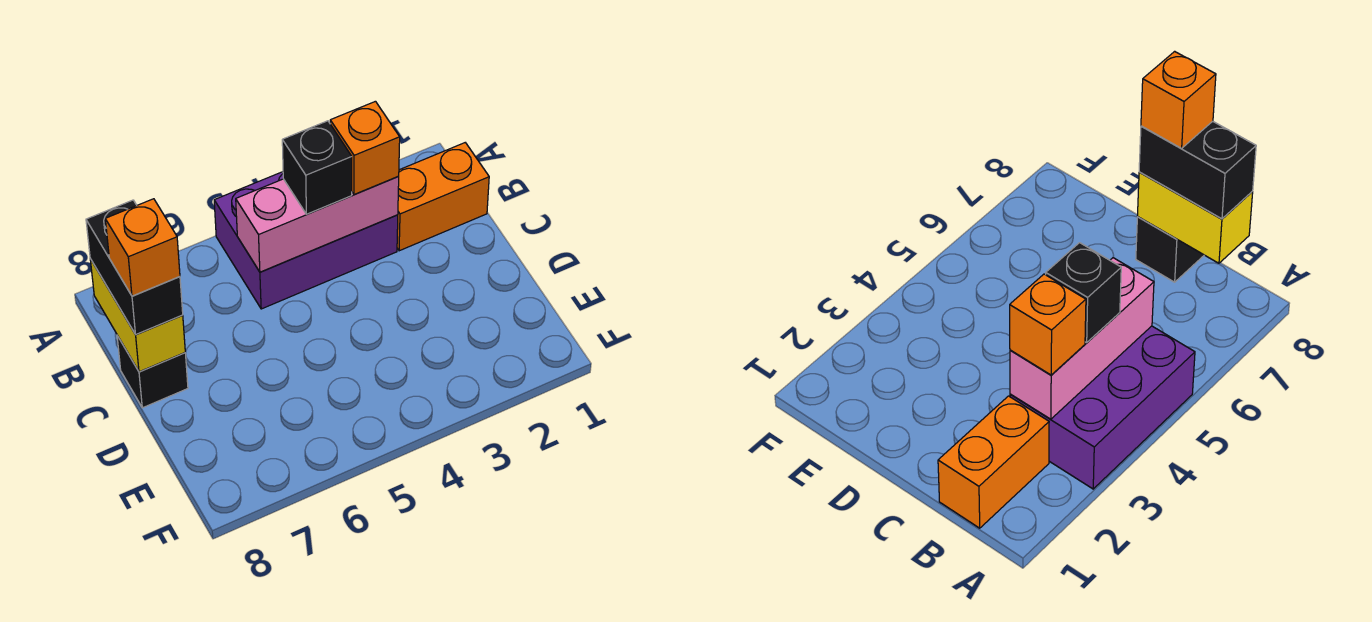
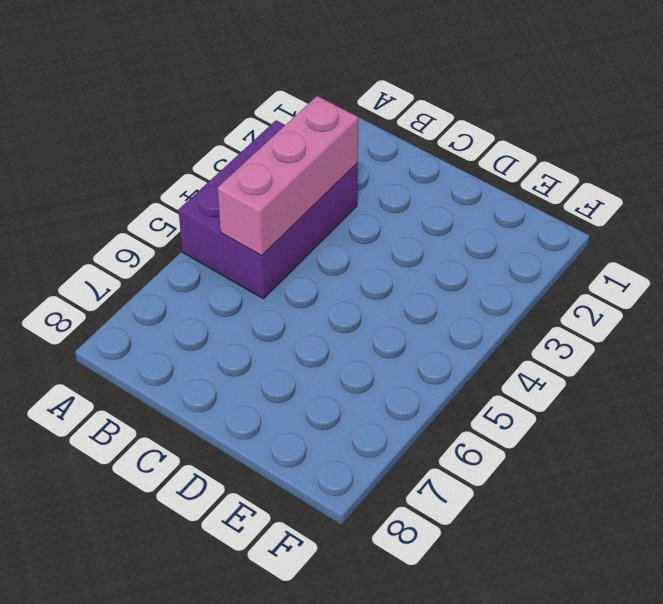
none -> orange brick B1:B2 level 1
none -> black brick C8 level 1

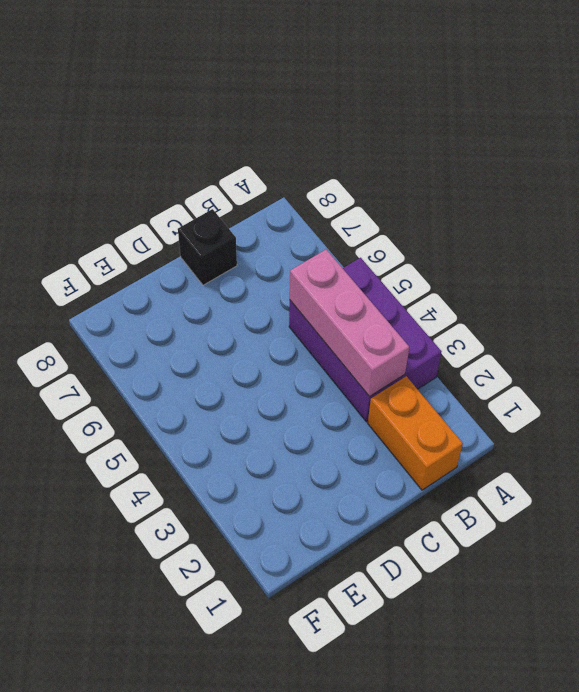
none -> yellow brick B8:C8 level 2
none -> orange brick B3 level 3

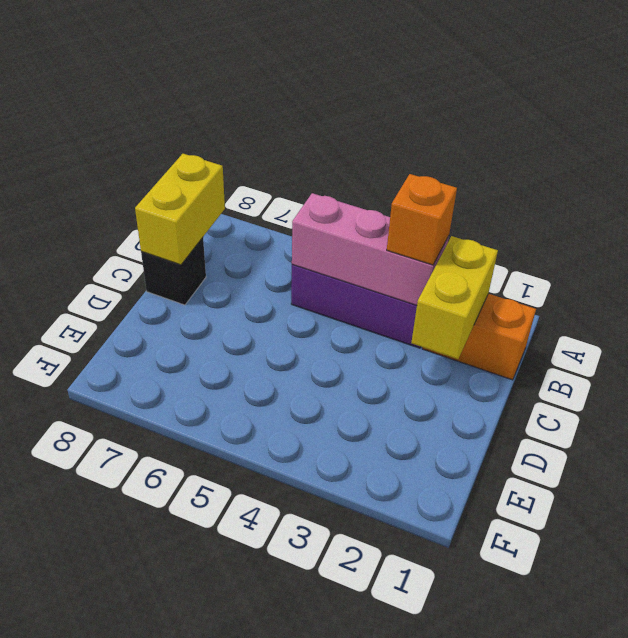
yellow brick B2:C2 level 2 -> none
none -> black brick B4 level 3
none -> black brick B8:C8 level 3

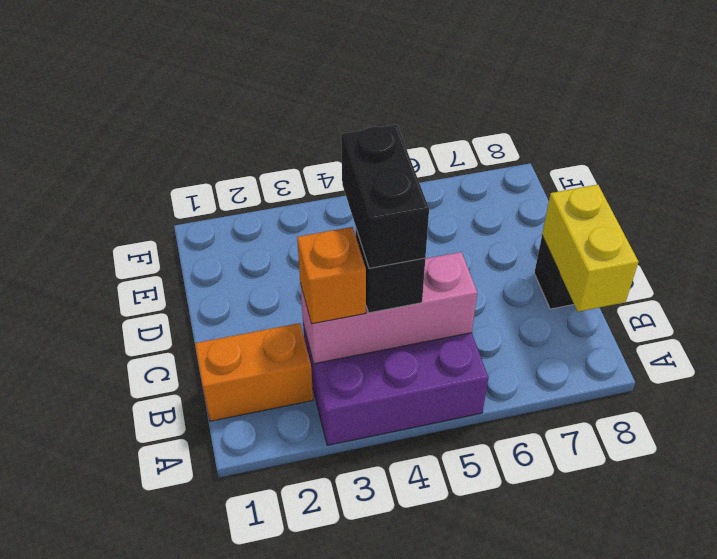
black brick B4:C4 level 4 -> black brick B8:C8 level 3
none -> orange brick C8 level 4

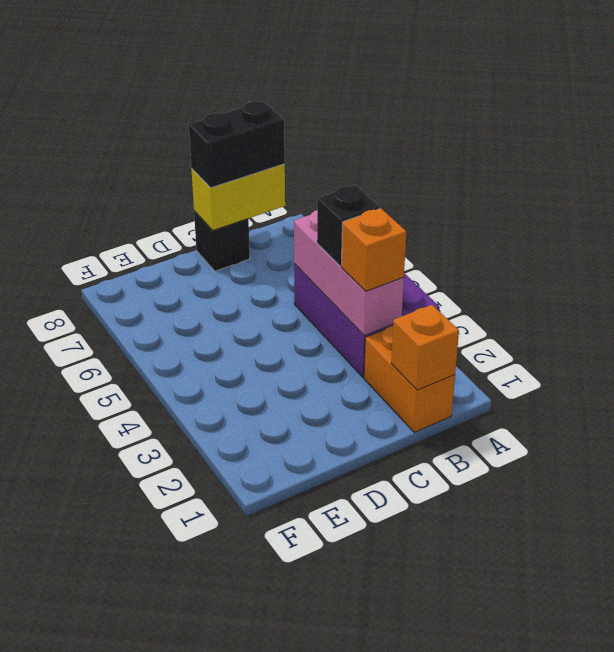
orange brick B1 level 2 -> orange brick C8 level 4

